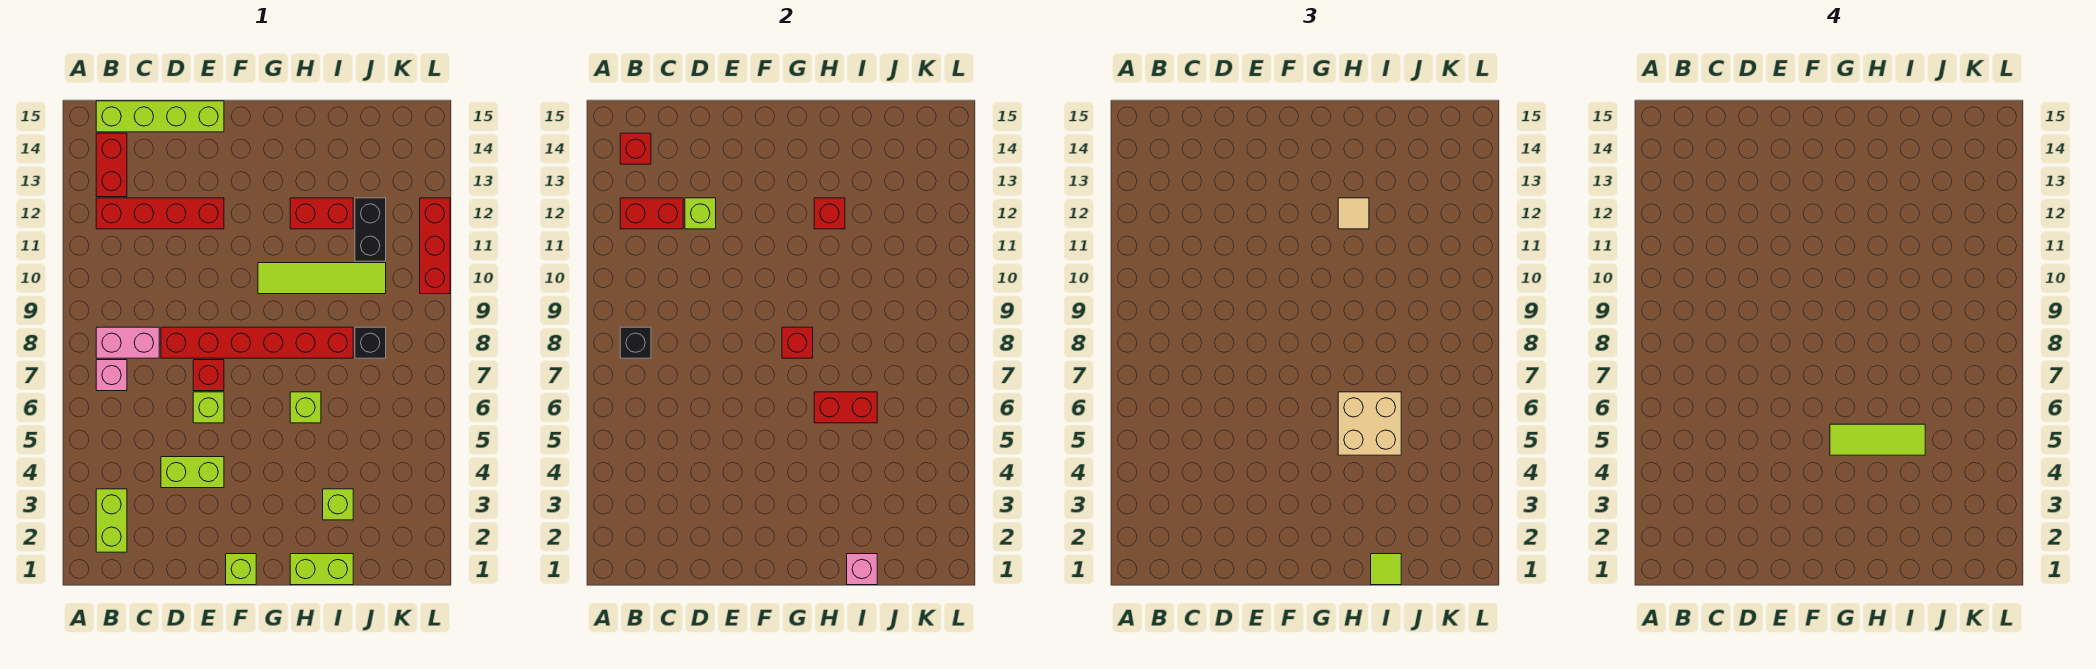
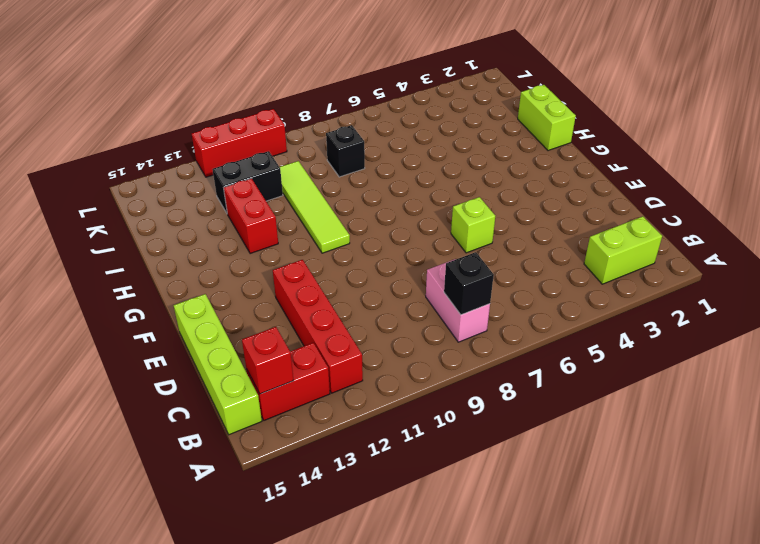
none -> pink brick B7 level 1
none -> lime brick D4:E4 level 1
none -> red brick D8:I8 level 1
none -> red brick E7 level 1

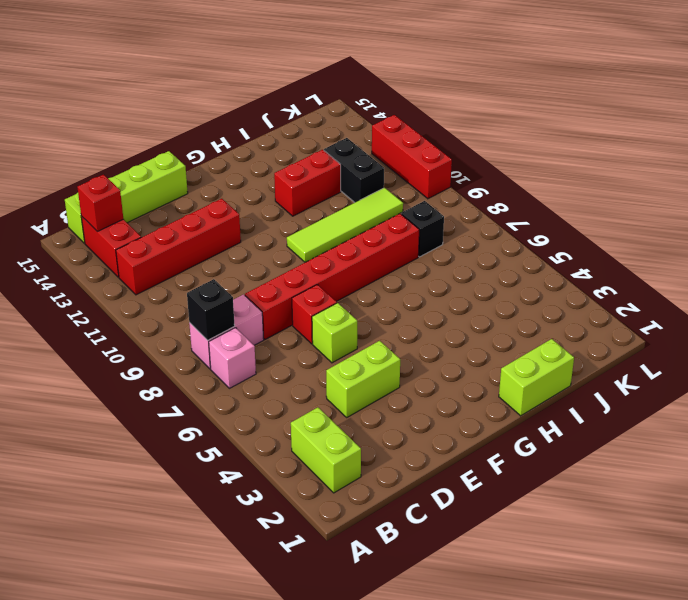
none -> lime brick F1 level 1
none -> lime brick H6 level 1
none -> lime brick I3 level 1
none -> red brick B12:C12 level 2

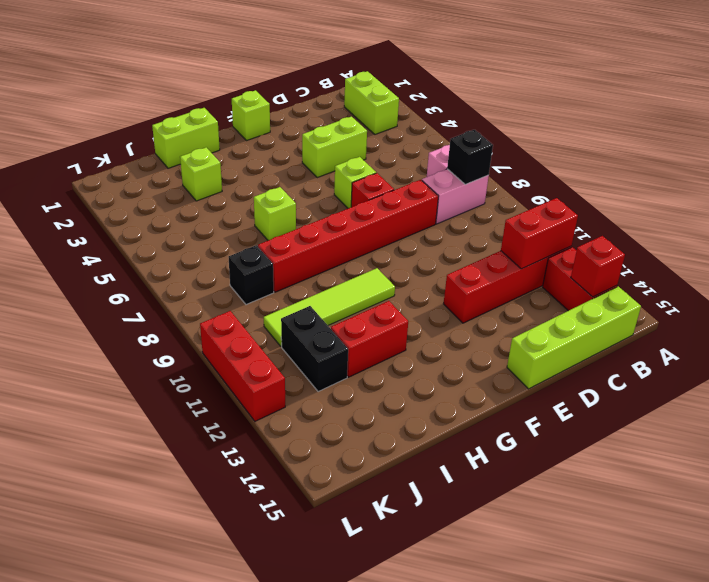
none -> lime brick D12 level 2
none -> red brick G8 level 2
none -> red brick H6:I6 level 2
none -> red brick H12 level 2

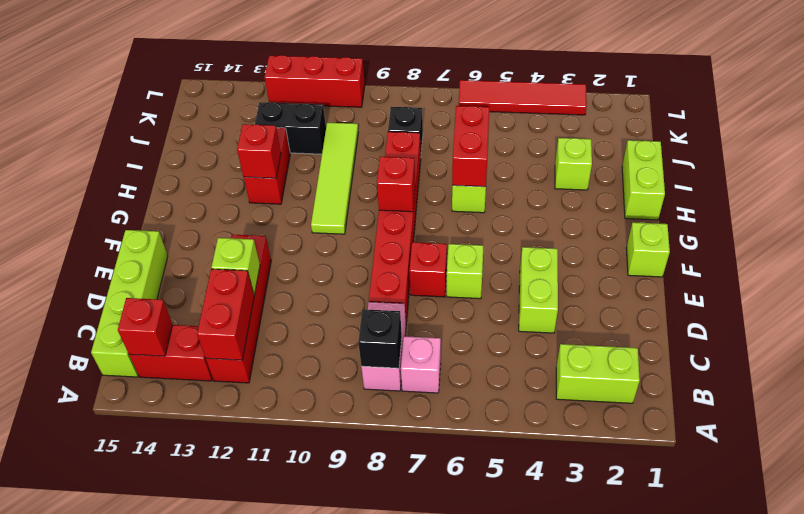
red tile L3:L6 level 1 -> none
none -> pink brick I1 level 2
none -> tan brick H5:I6 level 3
none -> tan tile H12 level 3
none -> lime tile I1 level 3

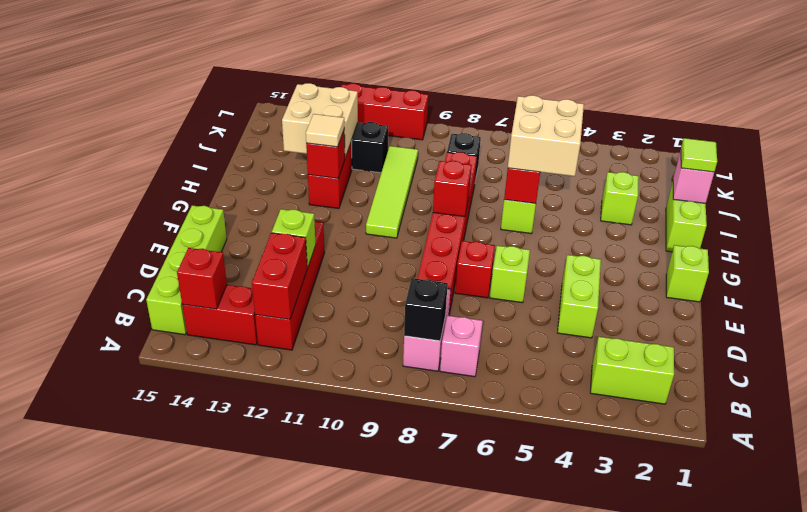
tan brick I12:J13 level 2 -> none
none -> lime tile G5:I5 level 4

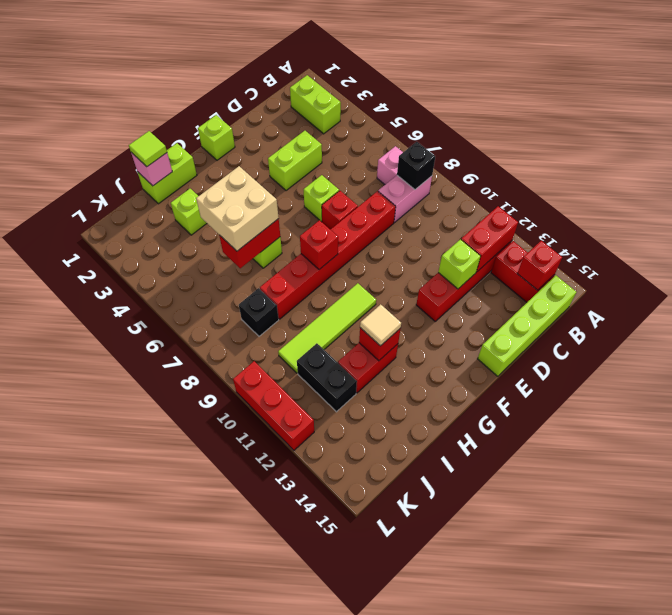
none -> lime tile G5:I5 level 4

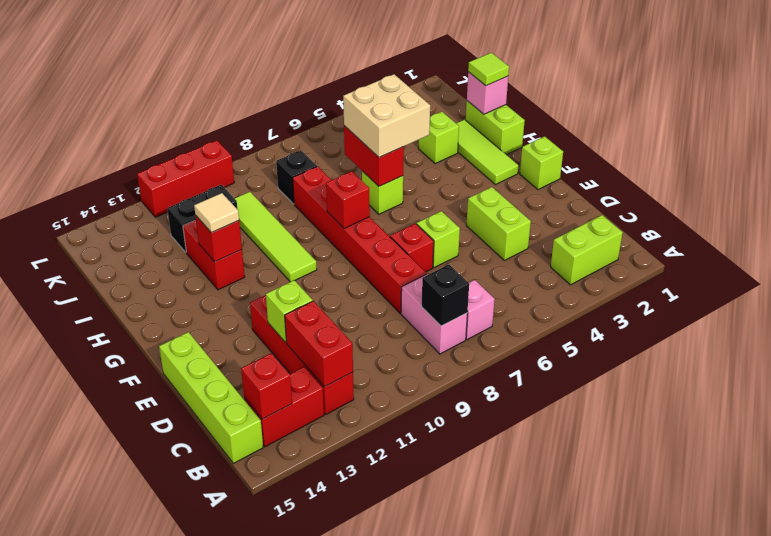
lime tile G2:I2 level 1 -> lime tile G5:I5 level 4

